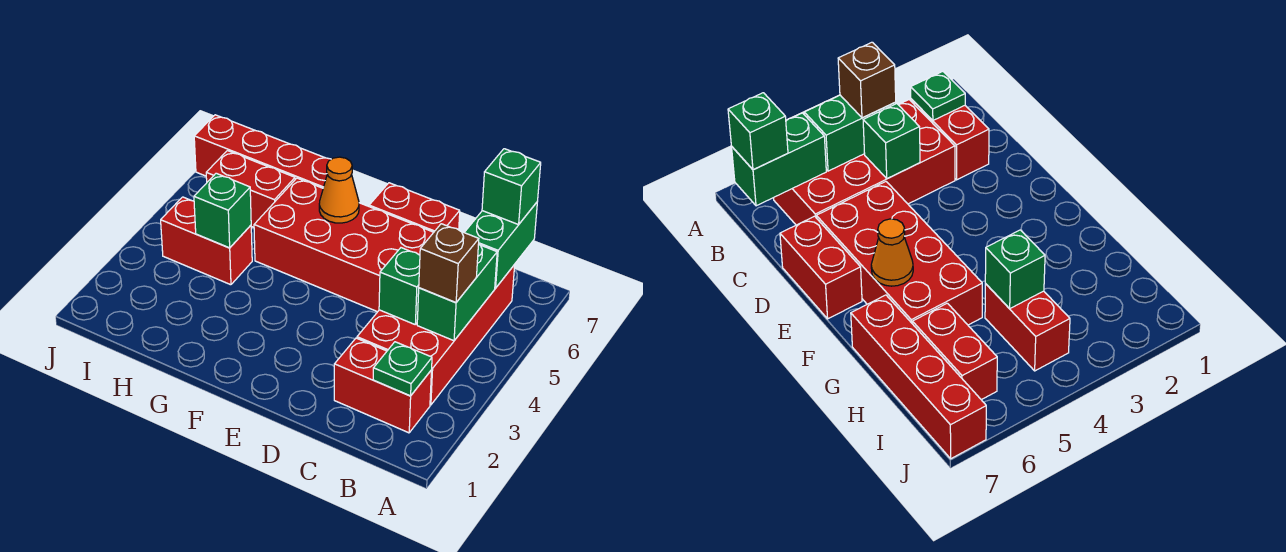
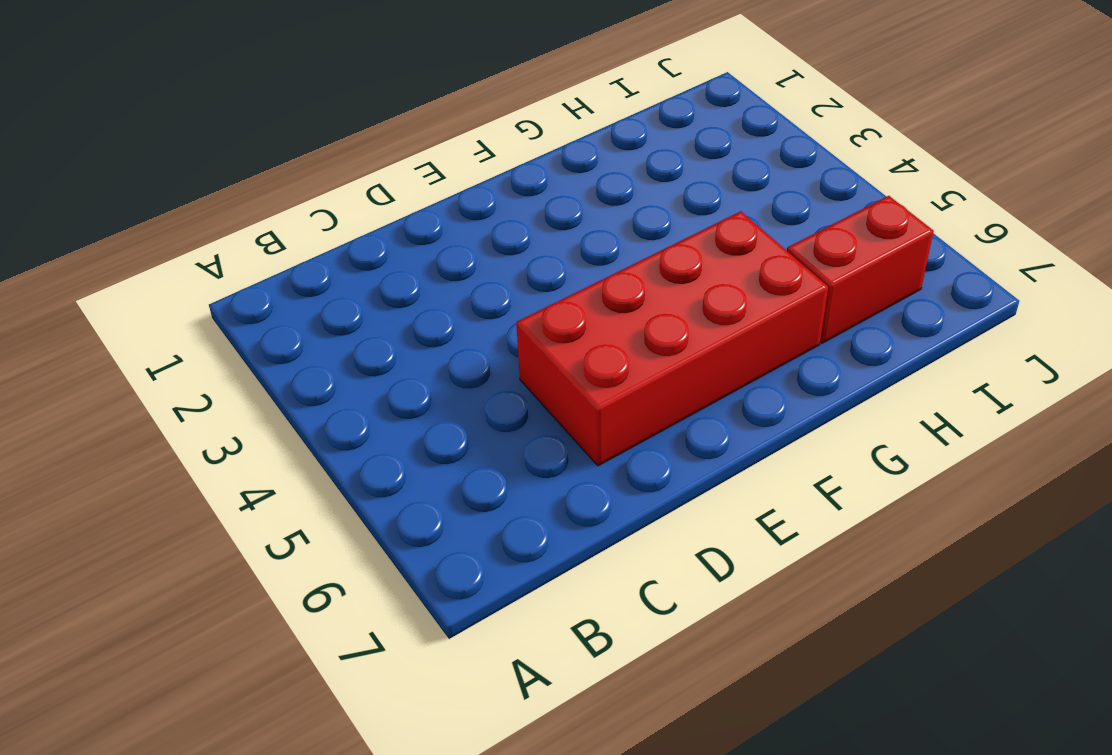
none -> red brick B2:C2 level 1
none -> red brick B3:C6 level 1
none -> red brick D7:E7 level 1

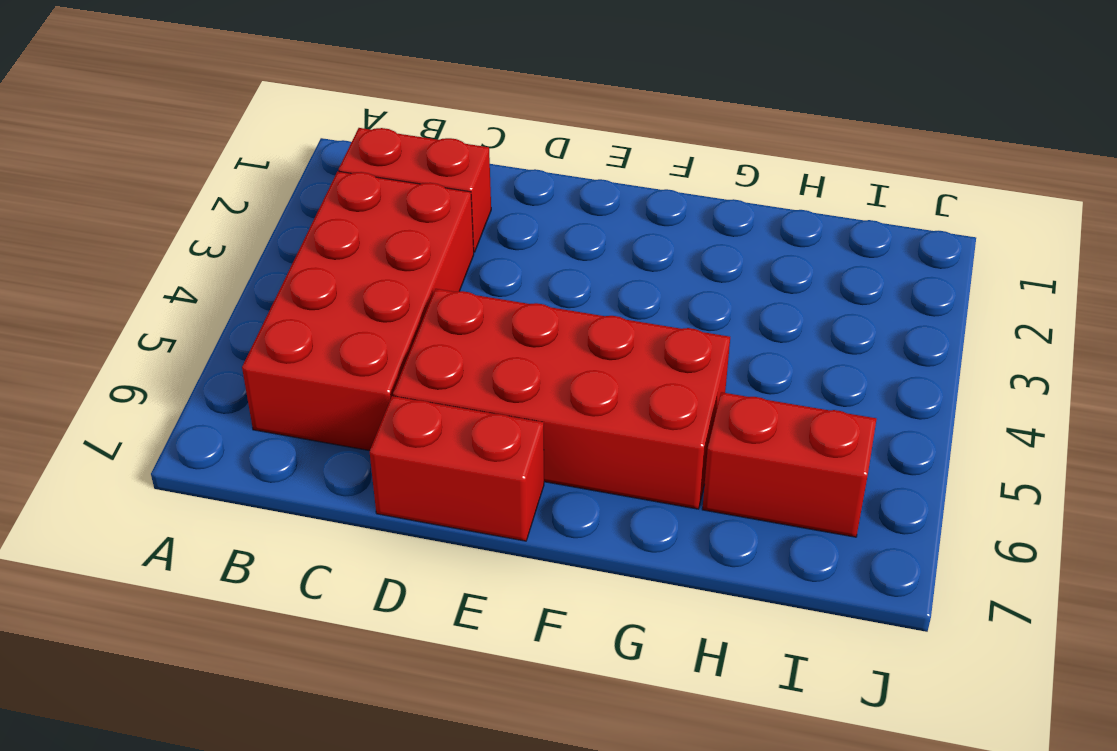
none -> red brick G7:J7 level 1
none -> red brick H4:I4 level 1
none -> green plate B2 level 2

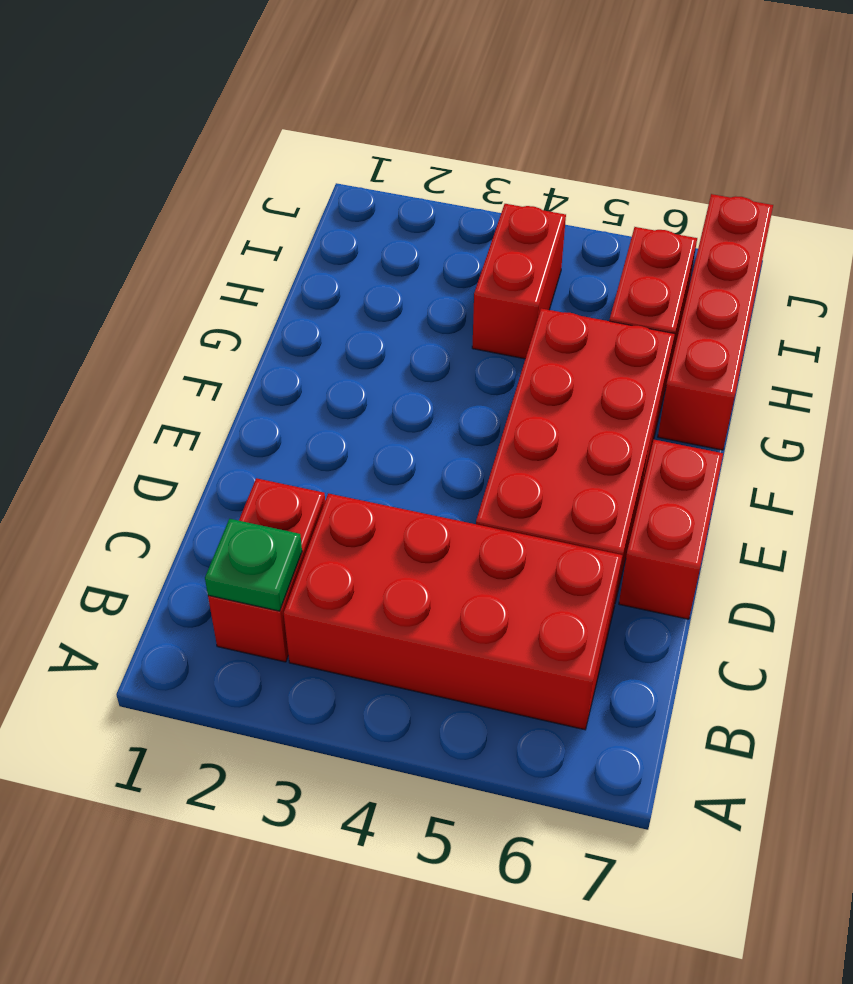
none -> green brick B4:B5 level 2
none -> green brick B6:B7 level 2
none -> green brick C4 level 2

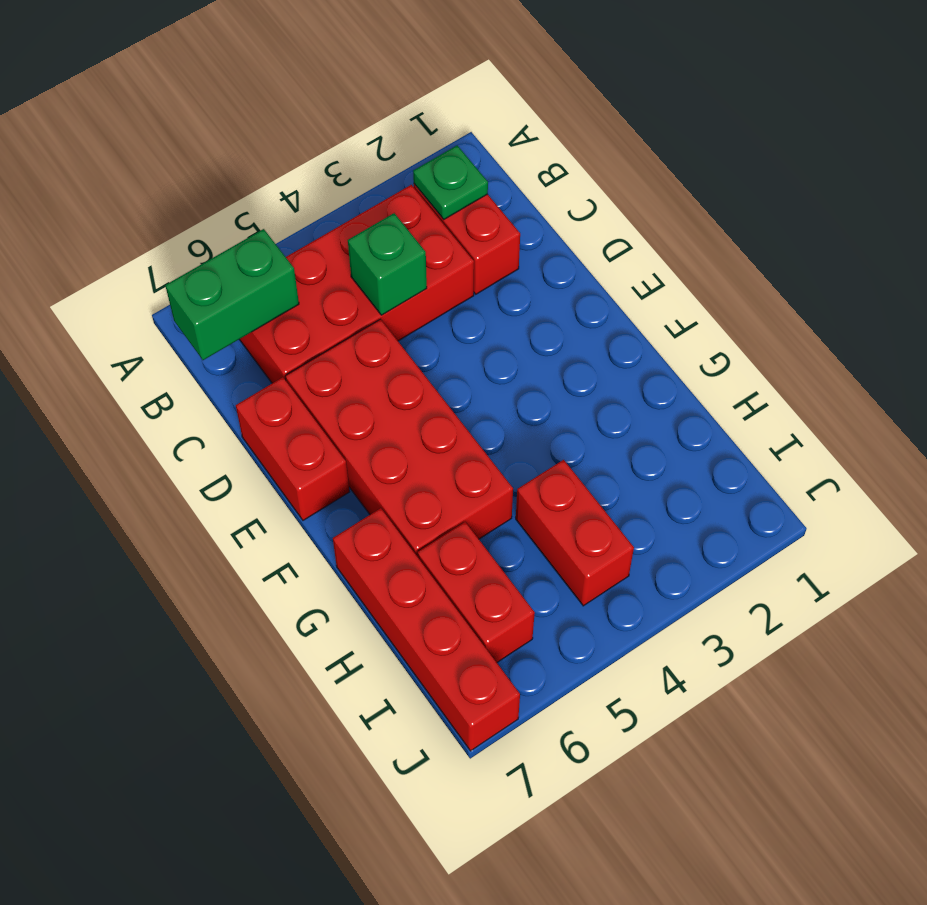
none -> green brick B4:B5 level 2
none -> orange cone F6 level 2
none -> green brick H4 level 2

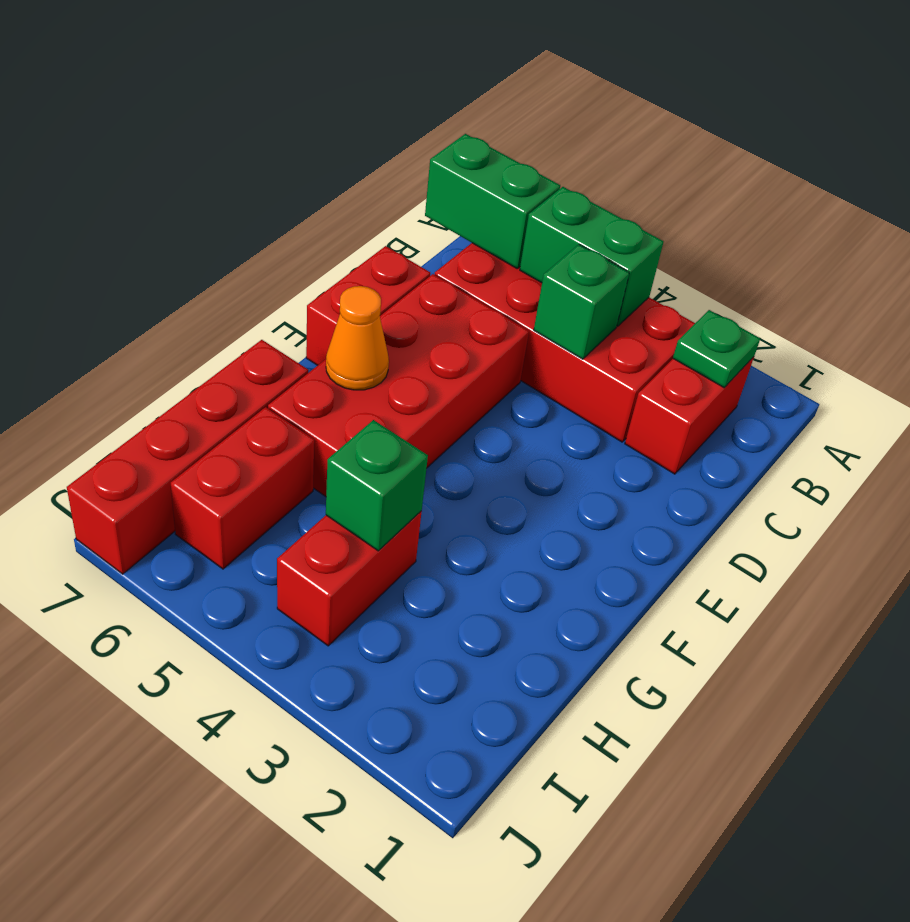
none -> brown brick B4 level 3
none -> green brick B7 level 3

